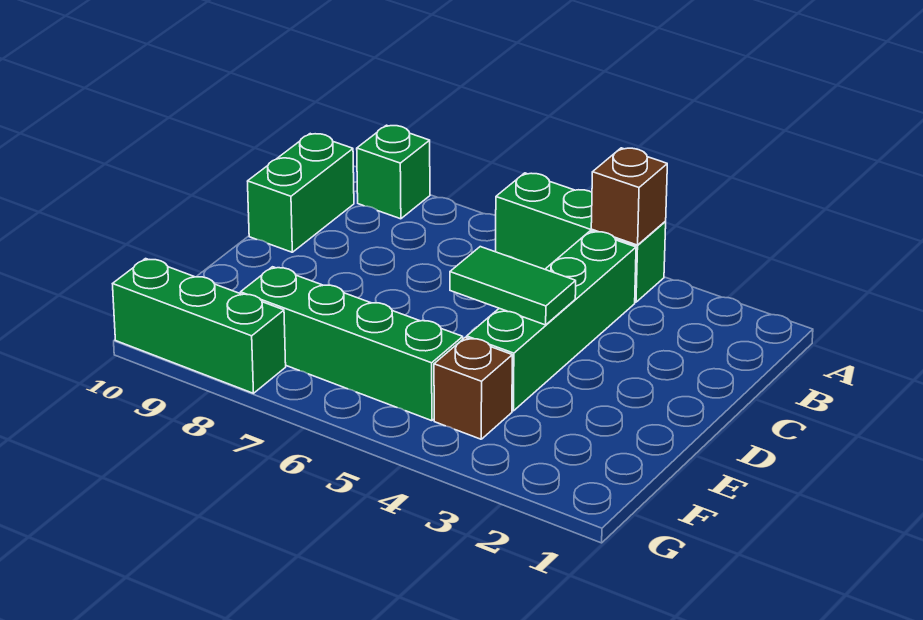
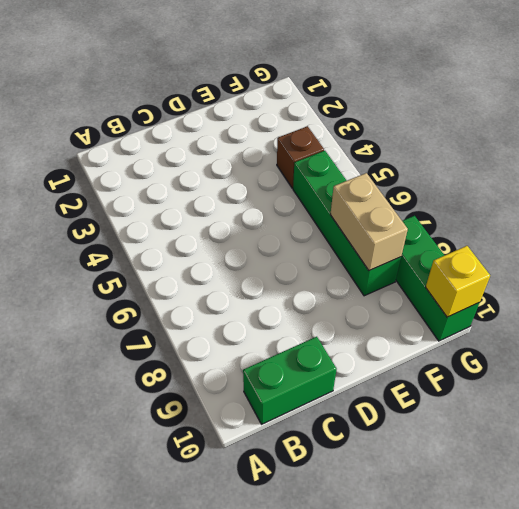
tan brick F7:F8 level 2 -> none
yellow brick G10 level 2 -> none
none -> green brick A4:A6 level 1
none -> green brick A9 level 1

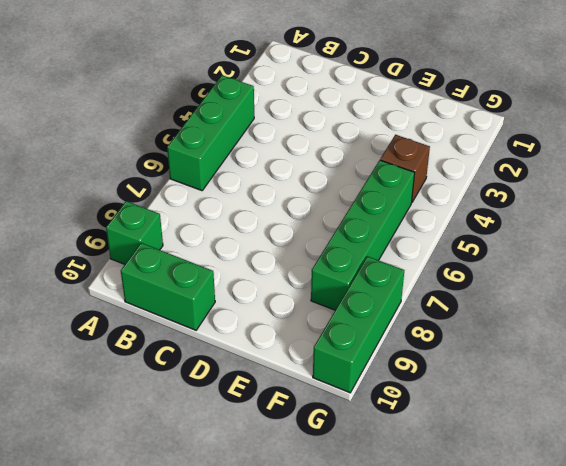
none -> green brick B4:E4 level 1
none -> brown brick A4 level 2

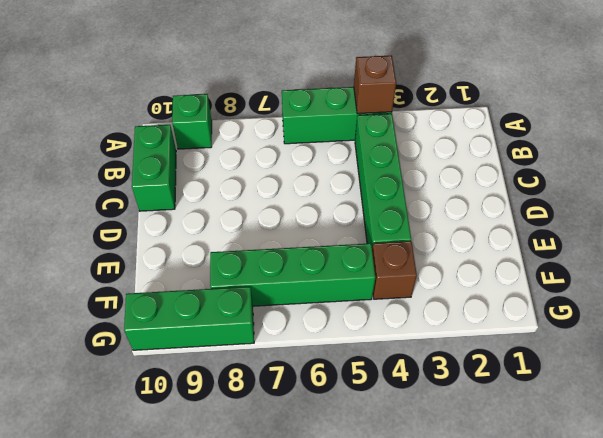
none -> green tile D4:D5 level 2

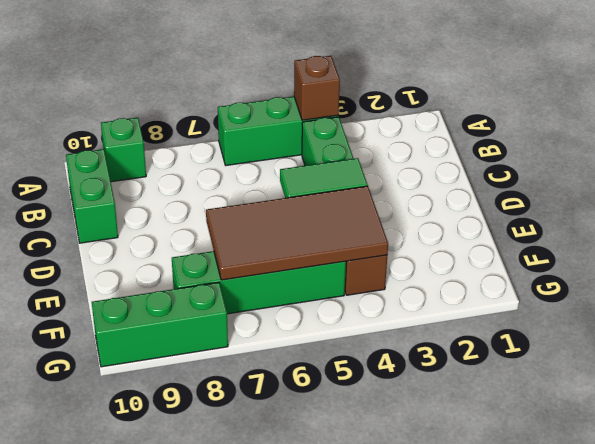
brown tile E4:F7 level 2 -> none

